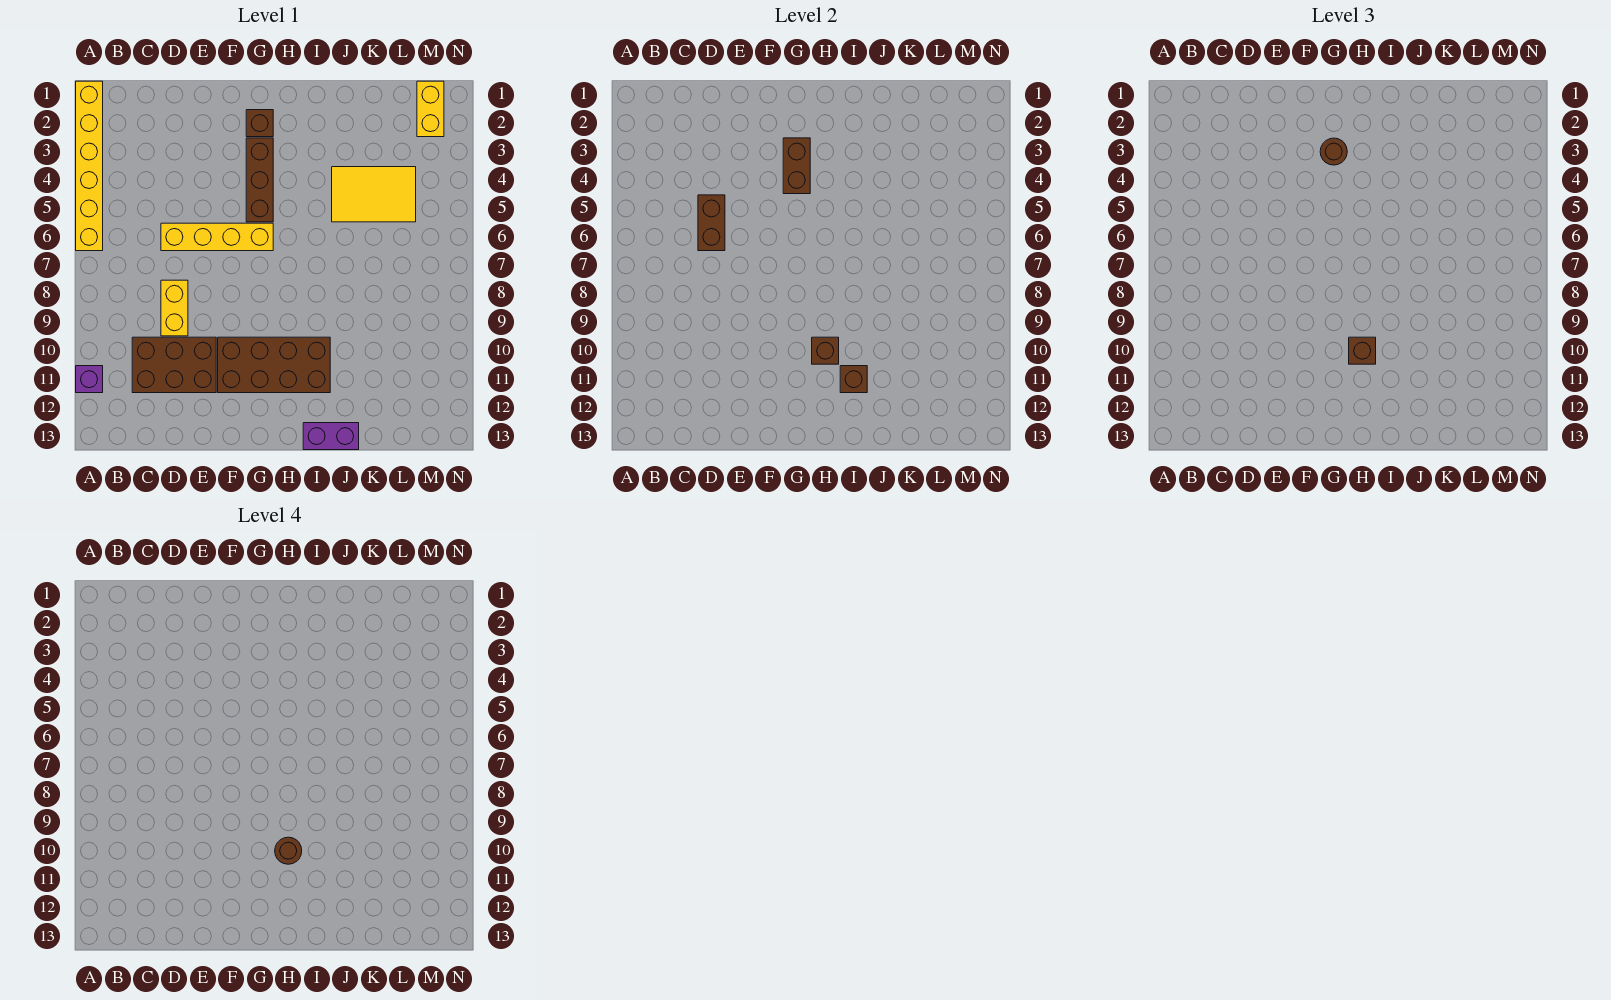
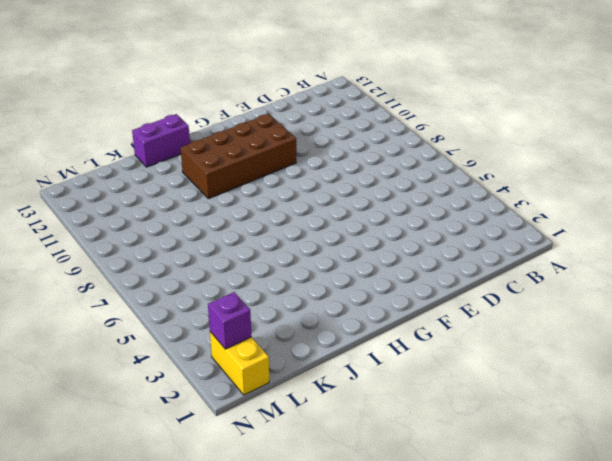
purple brick M2 level 2 -> purple brick A11 level 1
none -> yellow brick A1:A6 level 1
none -> brown brick C10:E11 level 1
none -> yellow brick D6:G6 level 1

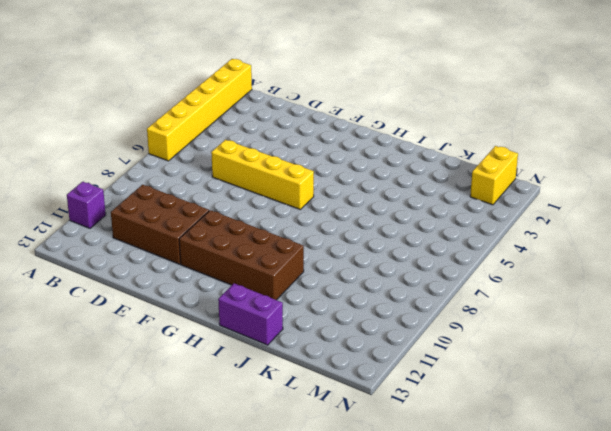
none -> yellow brick D8:D9 level 1
none -> brown brick G2 level 1
none -> brown brick G3:G5 level 1

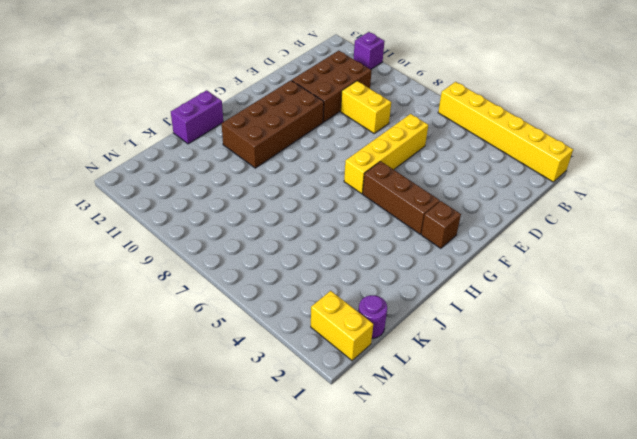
purple round brick L1 level 1 -> none
none -> yellow tile J4:L5 level 1
none -> brown brick D5:D6 level 2
none -> brown brick G3:G4 level 2

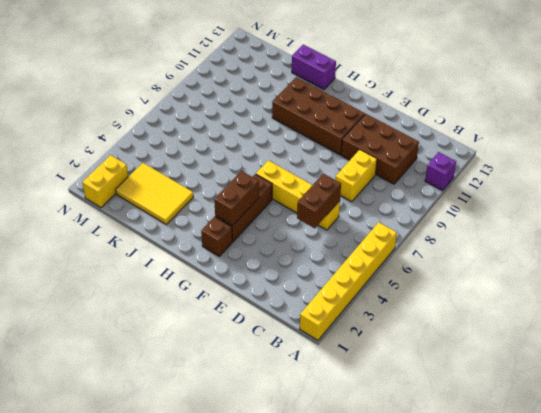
yellow tile J2:L3 level 1 -> yellow tile J4:L5 level 1
none -> brown brick H10 level 2
none -> brown brick I11 level 2
none -> brown round brick G3 level 3

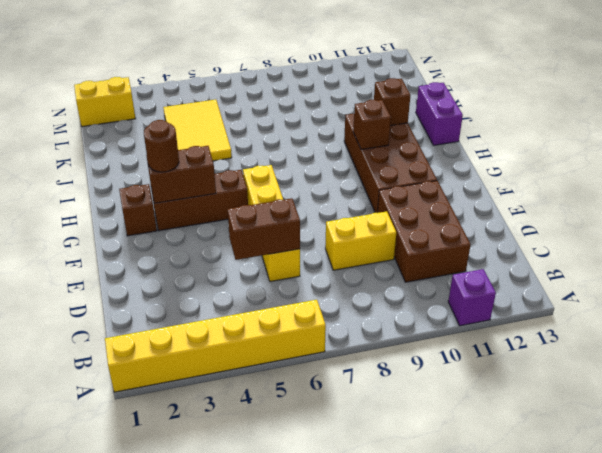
none -> brown brick H10 level 3
none -> brown round brick H10 level 4

